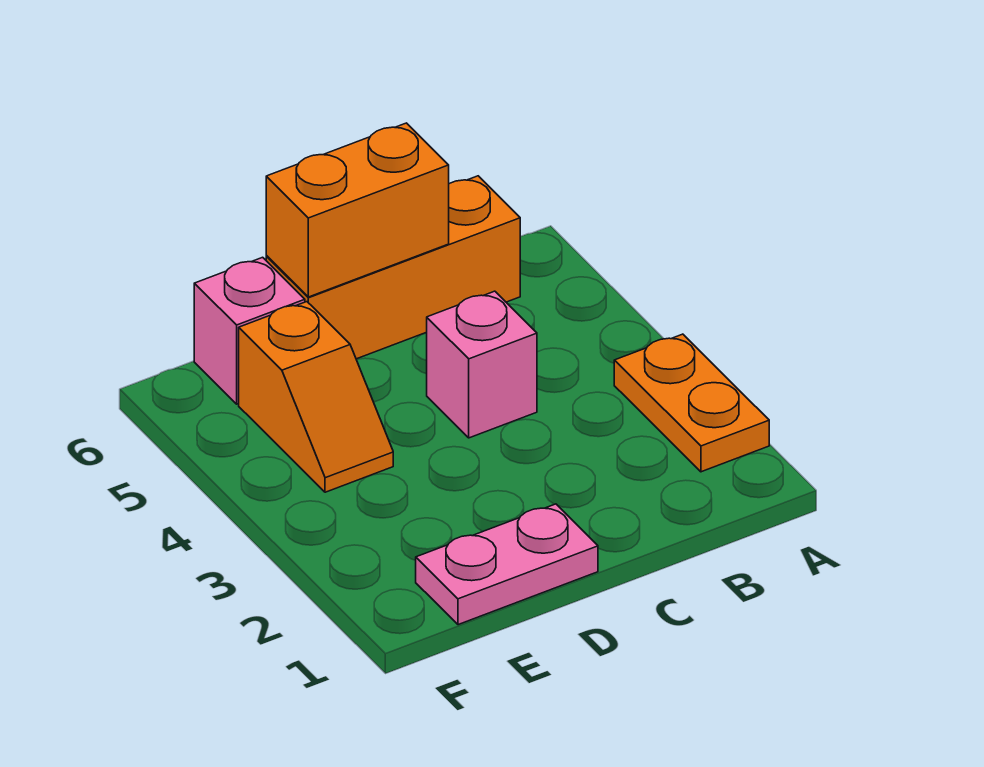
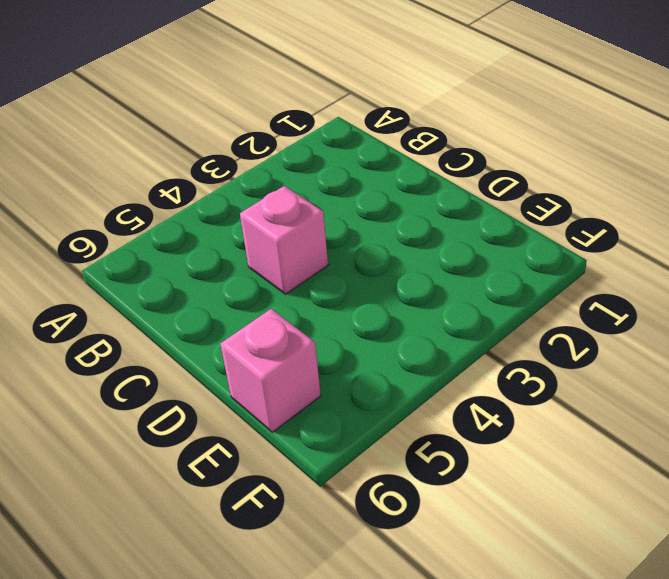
none -> orange plate A2:A3 level 1
none -> orange brick B6:D6 level 1

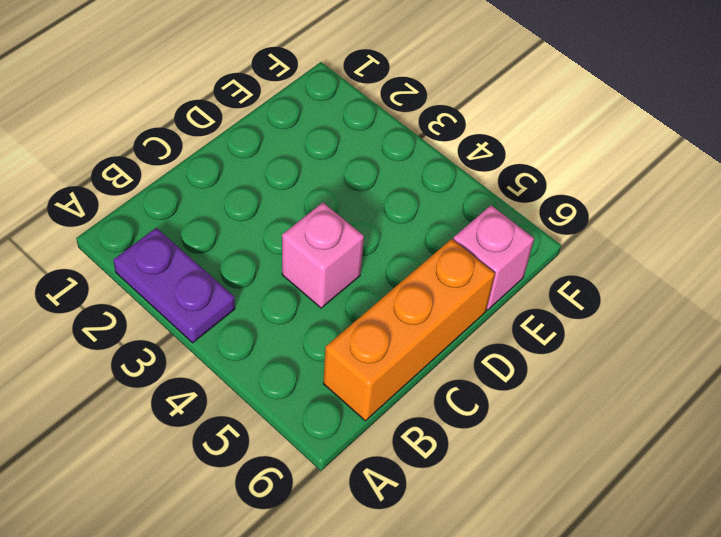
purple plate A2:A3 level 1 -> orange plate A2:A3 level 1
none -> pink plate D1:E1 level 1
none -> orange slope E4:E5 level 1 top 5

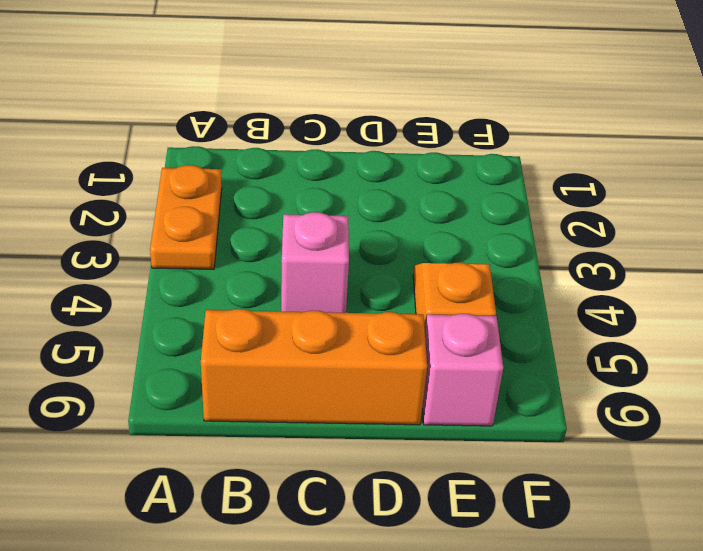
none -> pink plate D1:E1 level 1
none -> orange brick C6:D6 level 2

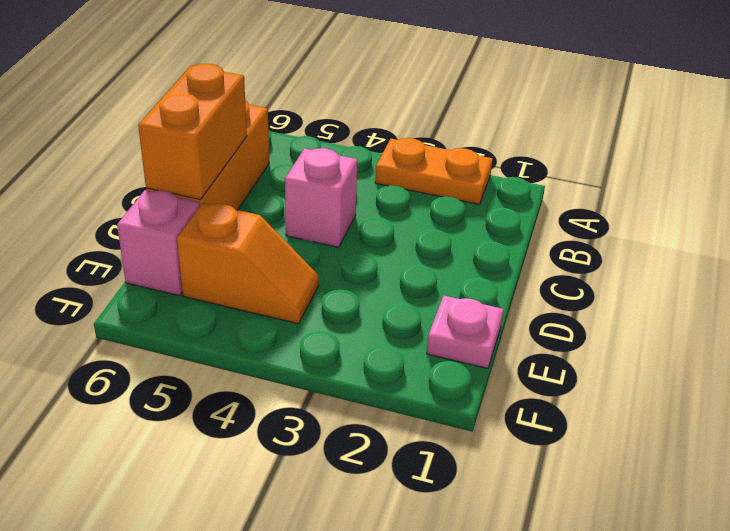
pink plate E1 level 1 -> pink plate D1:E1 level 1

